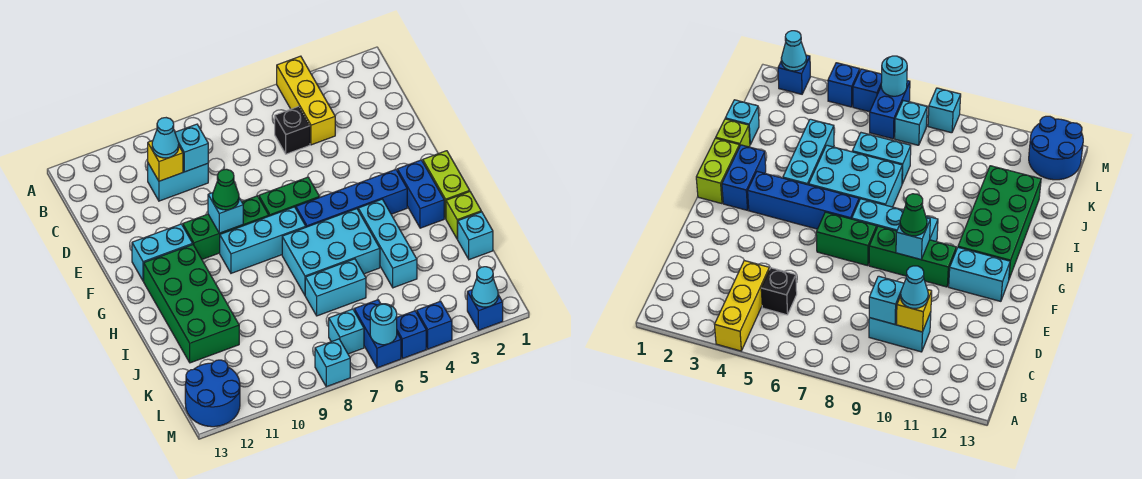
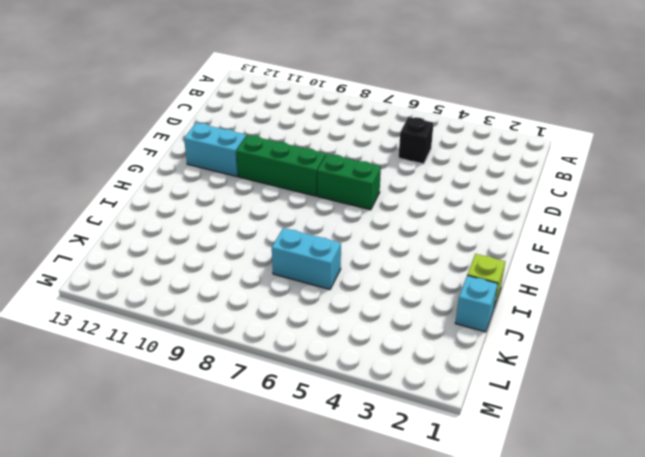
none -> yellow brick A4:C4 level 1
none -> cyan brick C9:C10 level 1
none -> lime brick G1:H1 level 1
none -> blue brick G2:H2 level 1

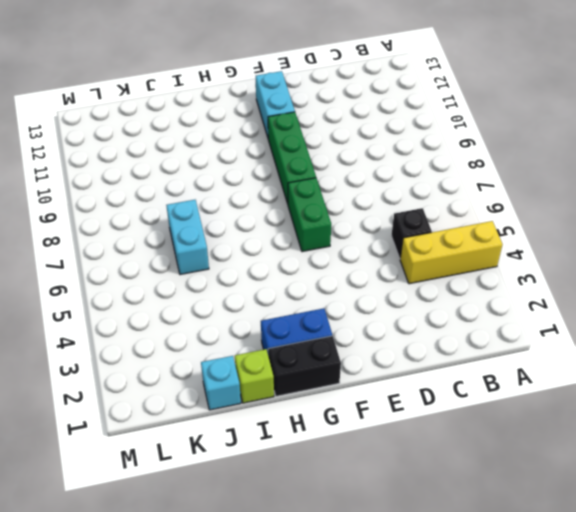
black brick G1:H1 level 1 -> lime brick G1:H1 level 1
none -> cyan brick C9:C10 level 1
none -> blue brick G3:G6 level 1
none -> cyan brick G7:G9 level 1
none -> green brick G11:J12 level 1

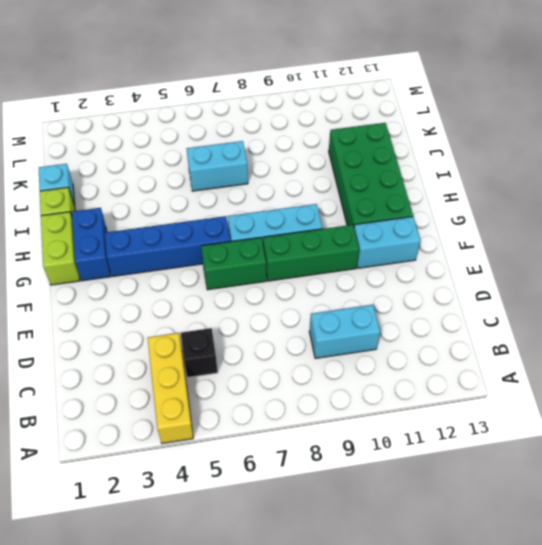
none -> cyan brick H4:J4 level 1
none -> cyan brick H5:I7 level 1
none -> blue brick L6:M6 level 1
none -> cyan brick L7 level 1

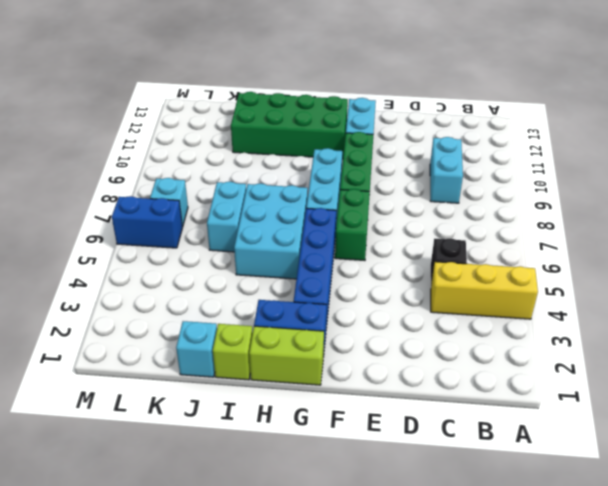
none -> cyan brick H4:J4 level 1
none -> blue round brick L12:M13 level 1
none -> blue brick M2 level 1
none -> blue brick M4 level 1

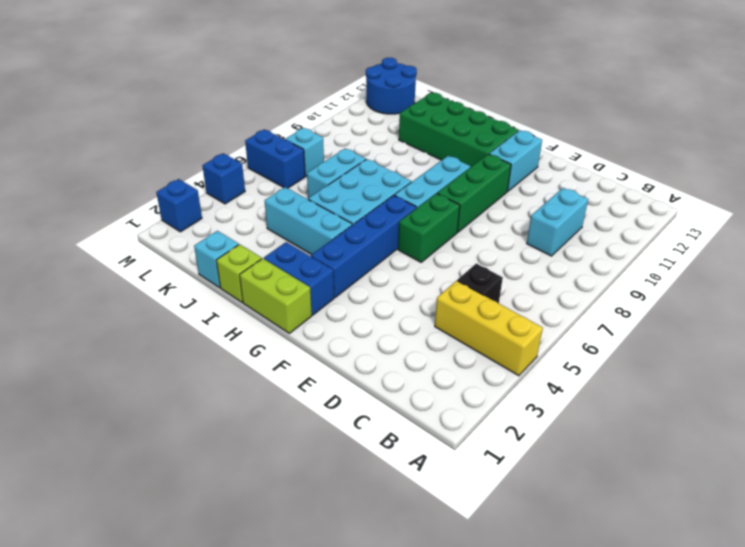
none -> blue brick M5 level 1
none -> cyan brick M8 level 1
none -> cyan brick C9 level 2
none -> yellow brick C10 level 2

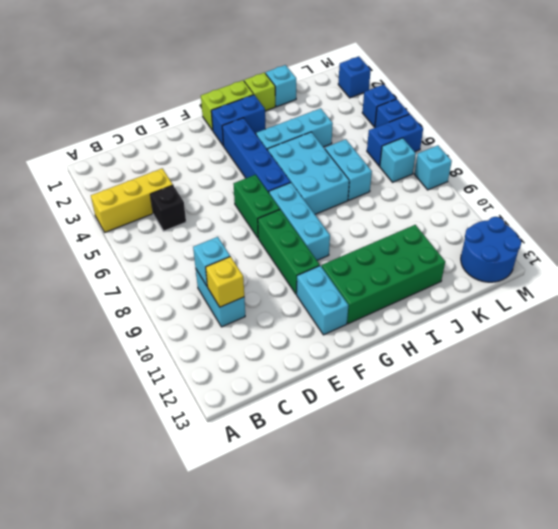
none -> cyan brick F9 level 2
none -> cyan cone M2 level 2
none -> cyan round brick M6 level 2
none -> cyan cone C10 level 3

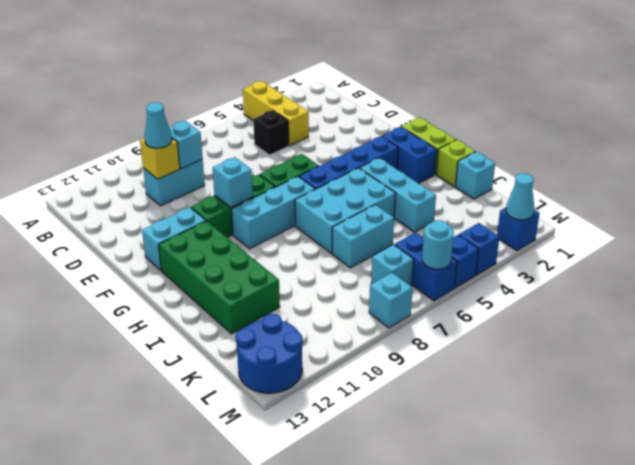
none -> green cone F9 level 3

